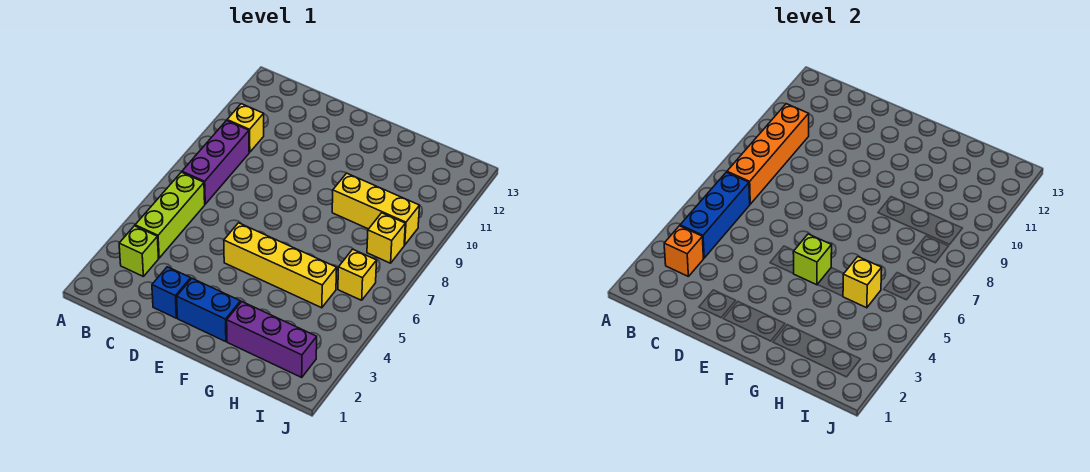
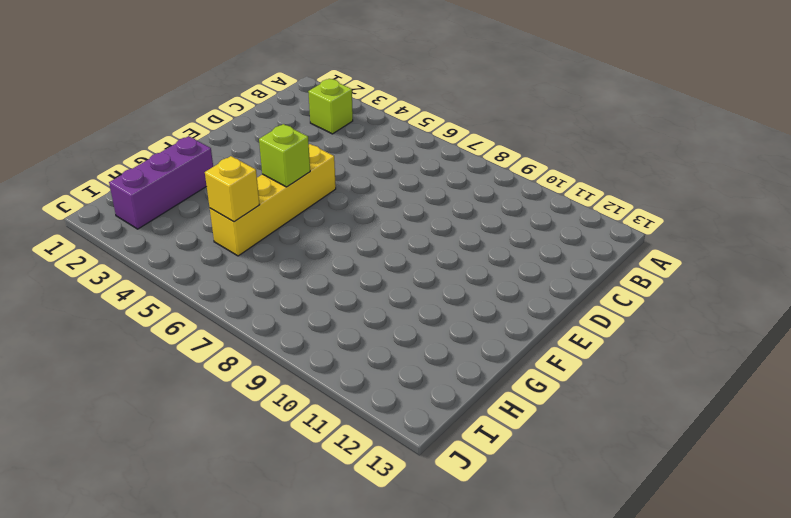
none -> lime brick B4:B6 level 1
none -> purple brick B7:B9 level 1
none -> yellow brick B10 level 1

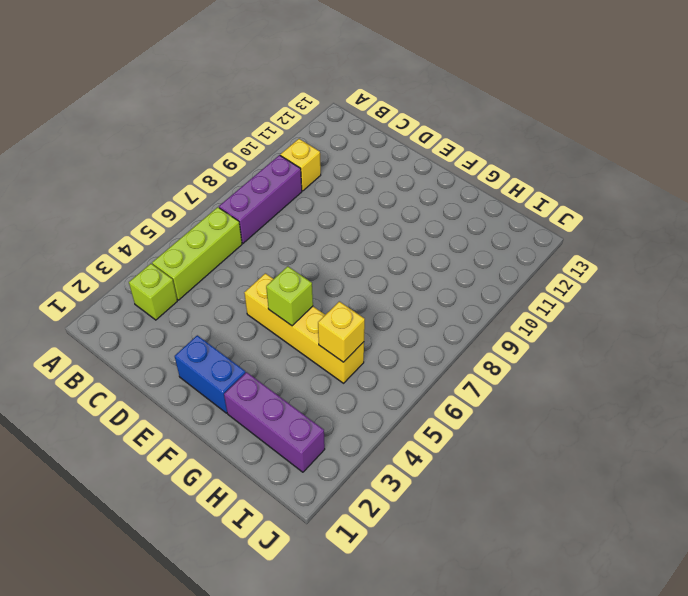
none -> blue brick D2 level 1
none -> yellow brick G9:I9 level 1
none -> yellow brick I6 level 1

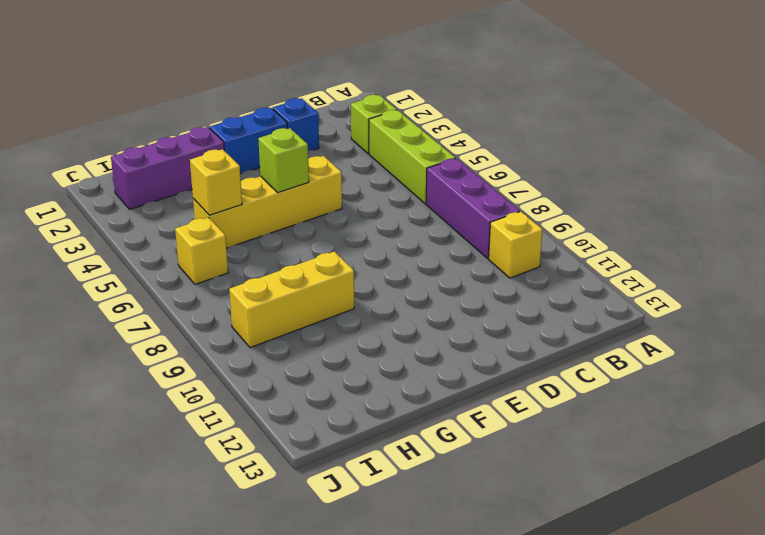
none -> yellow brick I8 level 1
none -> orange brick B3 level 2
none -> blue brick B4:B6 level 2

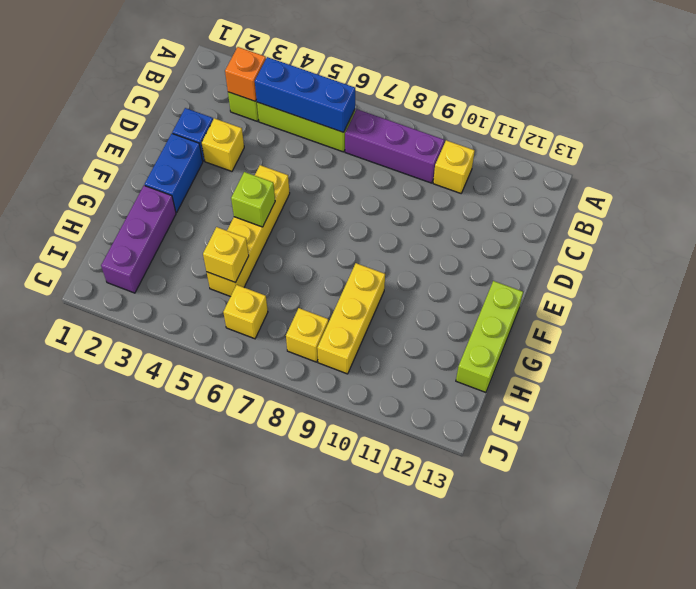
yellow brick D3 level 1 -> none
lime brick F13:H13 level 1 -> none
none -> orange brick B7:B10 level 2

